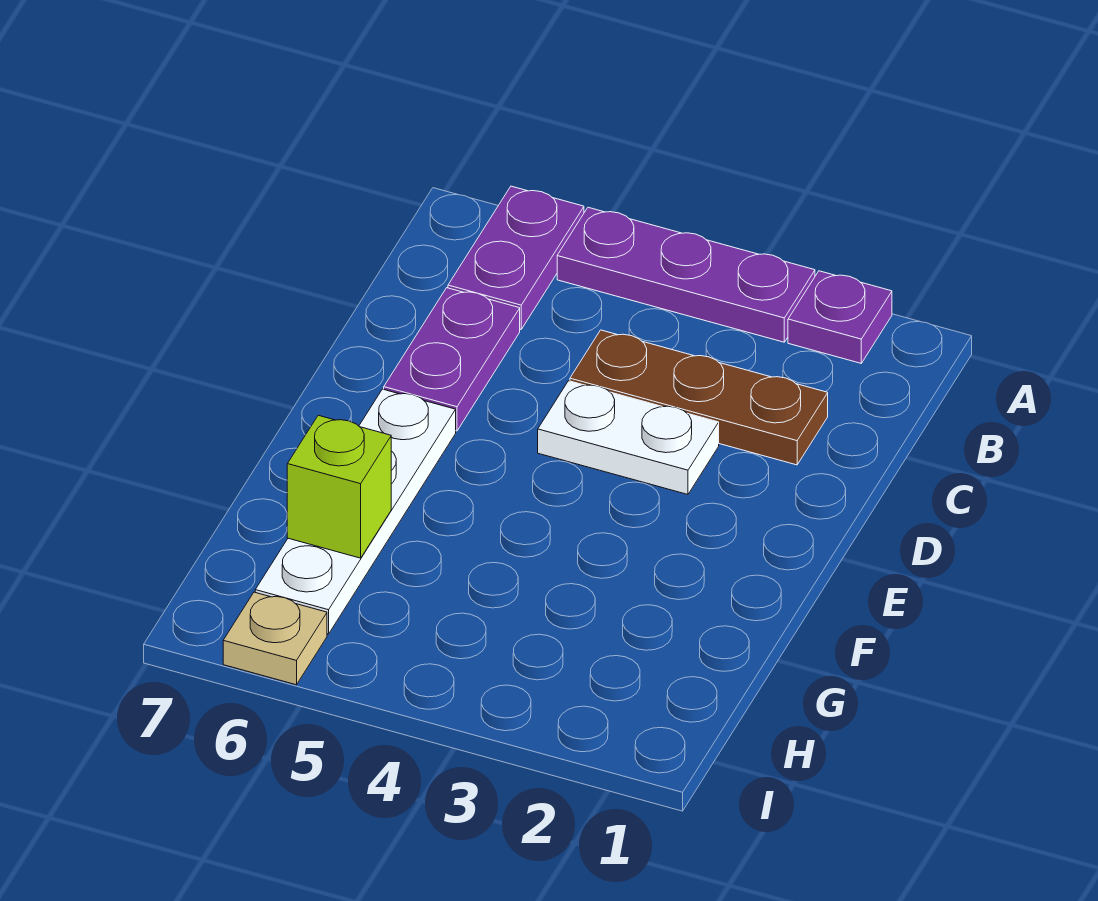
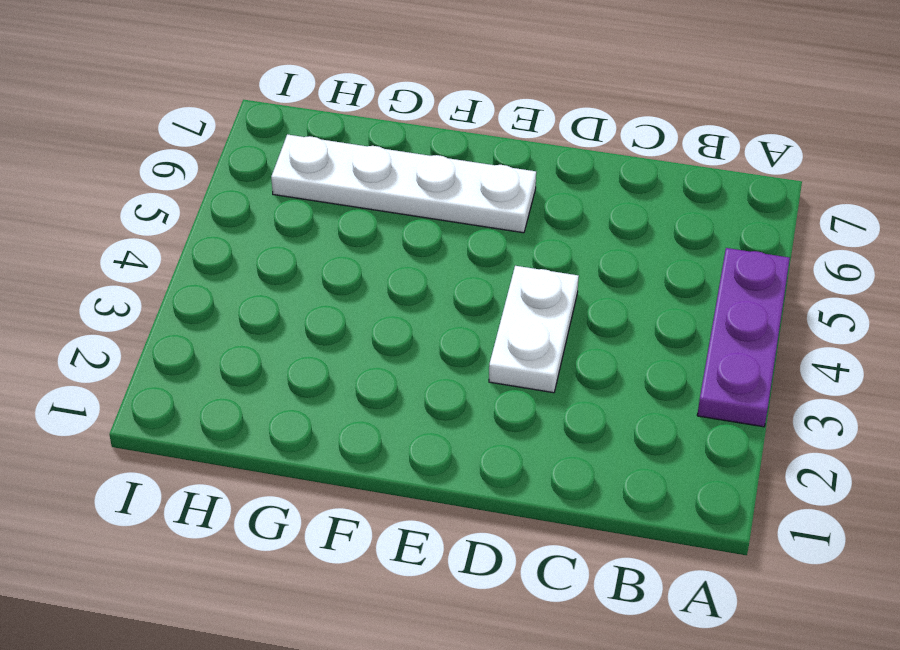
none -> purple plate A2 level 1
none -> purple plate A6:B6 level 1

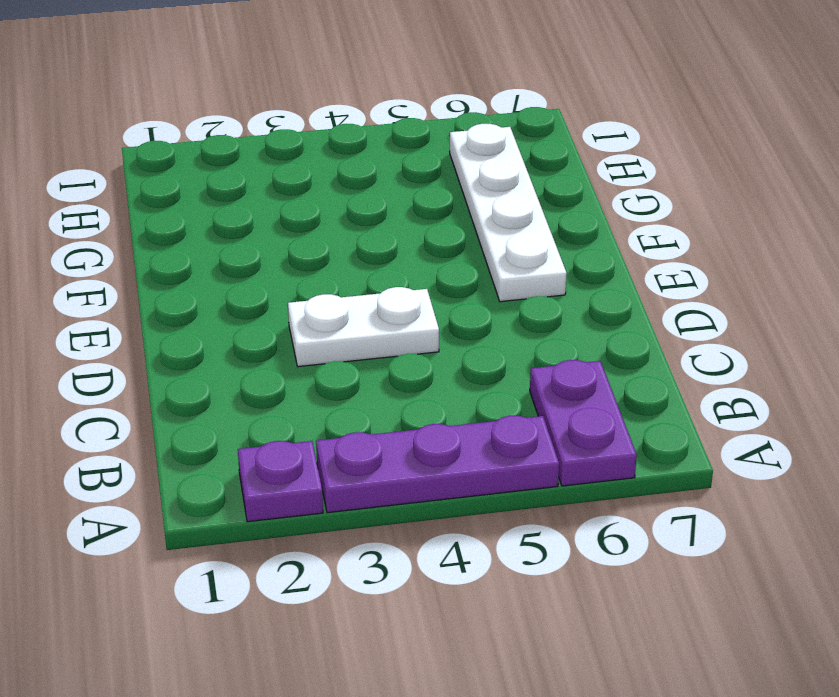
none -> brown plate C2:C4 level 1
none -> purple plate C6:D6 level 1

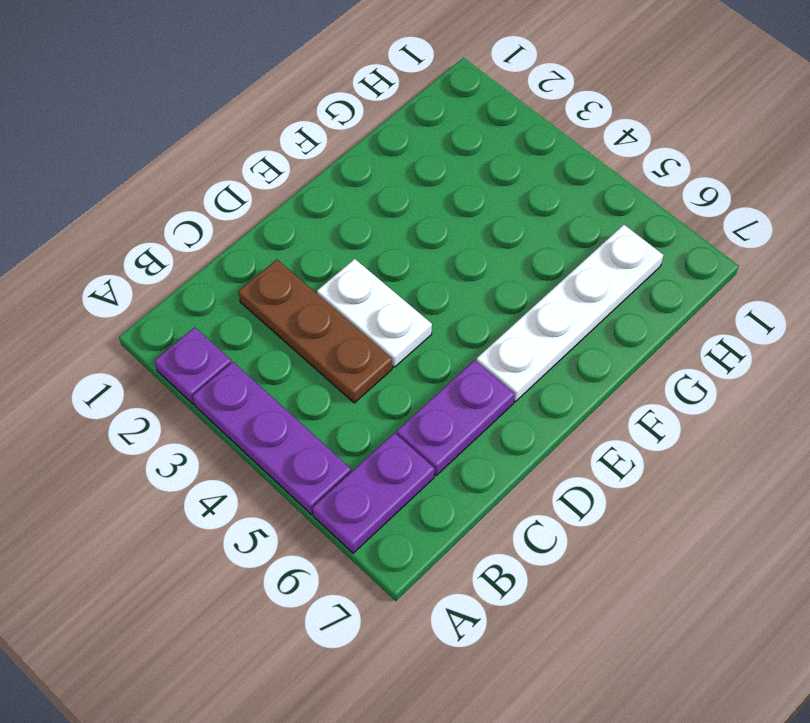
none -> tan plate I6 level 1
none -> lime brick G6 level 2

